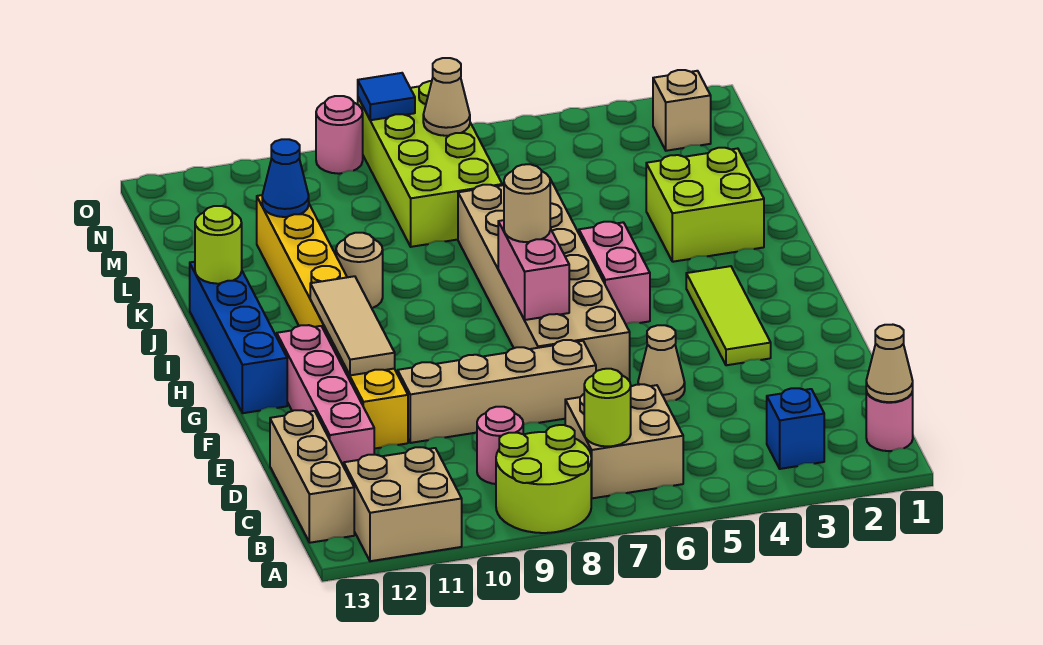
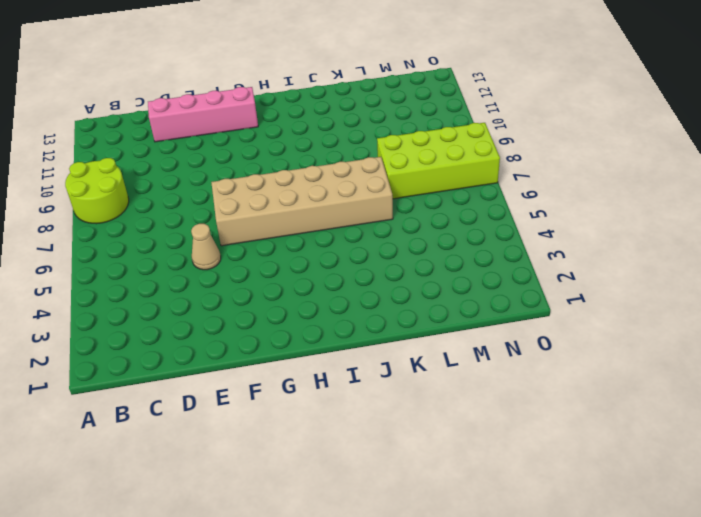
none -> tan brick A11:B12 level 1
none -> pink round brick B1 level 1
none -> blue brick B3 level 1

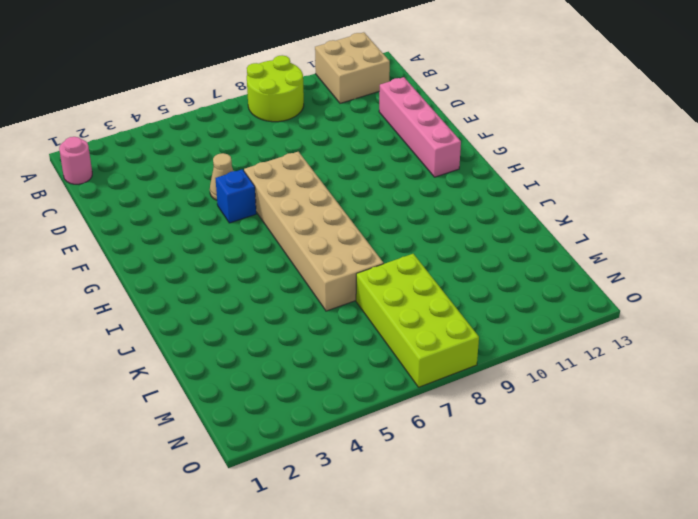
blue brick F5 level 1 -> blue brick B3 level 1
none -> tan brick B6:C7 level 1
none -> tan brick B13:D13 level 1
none -> pink round brick C9 level 1

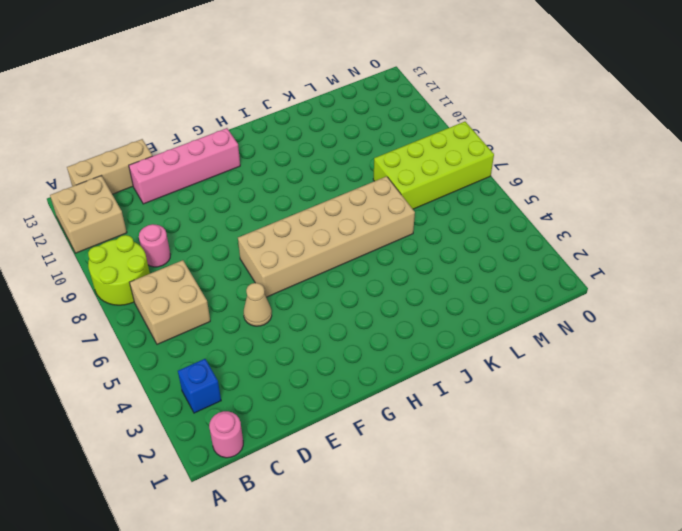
none -> tan brick E7:E10 level 1
none -> yellow brick E11:L11 level 1
none -> lime tile F3:H3 level 1

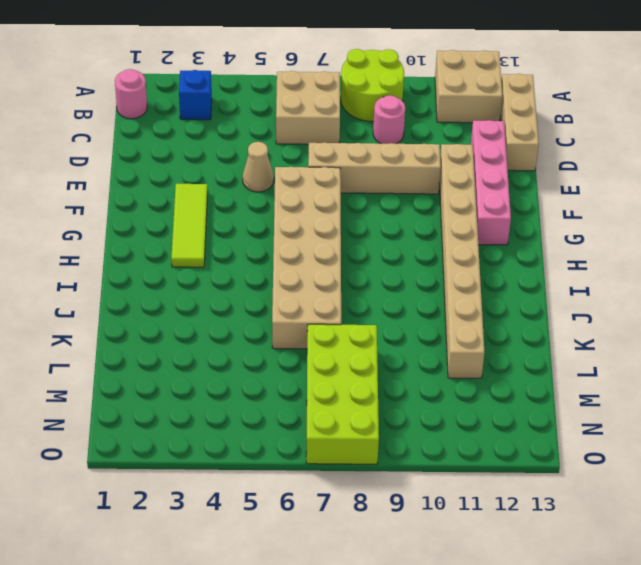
tan brick E11:L11 level 1 -> yellow brick E11:L11 level 1
none -> blue brick G13:J13 level 1
none -> pink brick H5:I5 level 1
none -> lime brick J2:K3 level 1

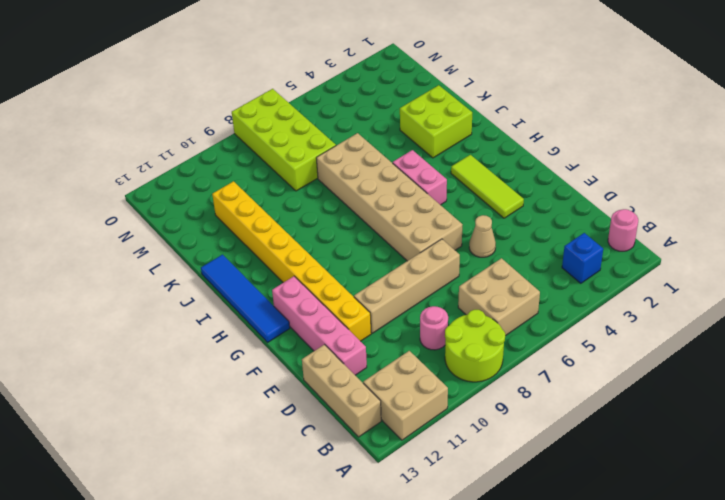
blue tile G13:J13 level 1 -> blue brick G13:J13 level 1
none -> tan round brick J10 level 1
none -> tan brick N2 level 1
none -> pink round brick O9 level 1

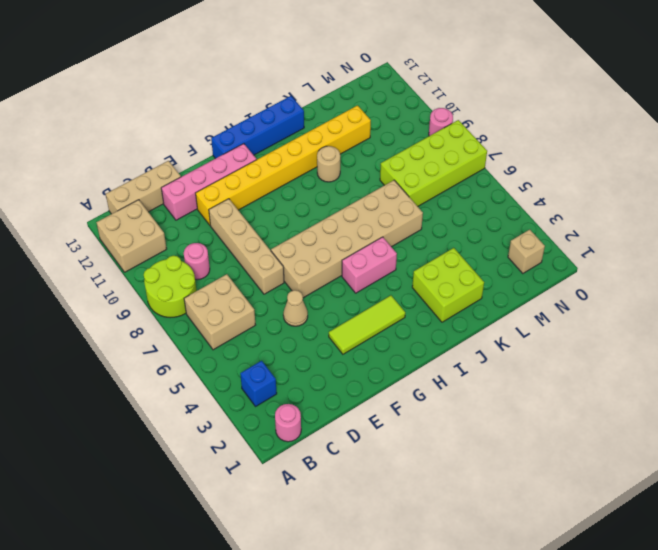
none -> tan cone B1 level 2
none -> lime round brick B7 level 2
none -> tan tile F11:H11 level 2

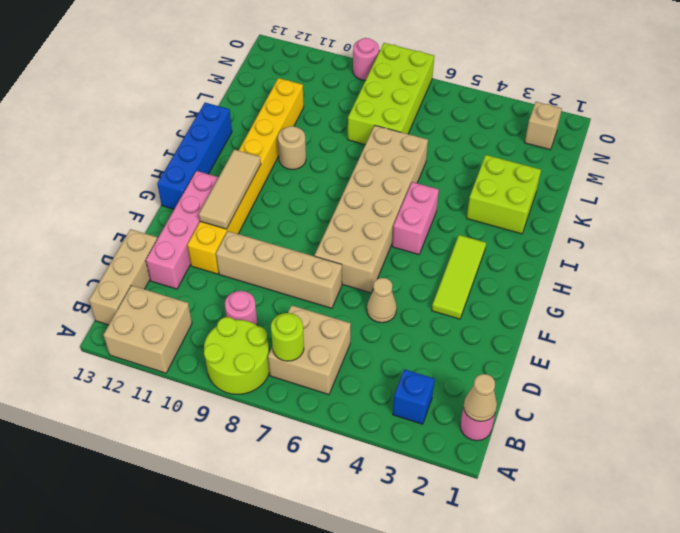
none -> pink brick G7:H7 level 2
none -> lime round brick J13 level 2
none -> blue cone L11 level 2

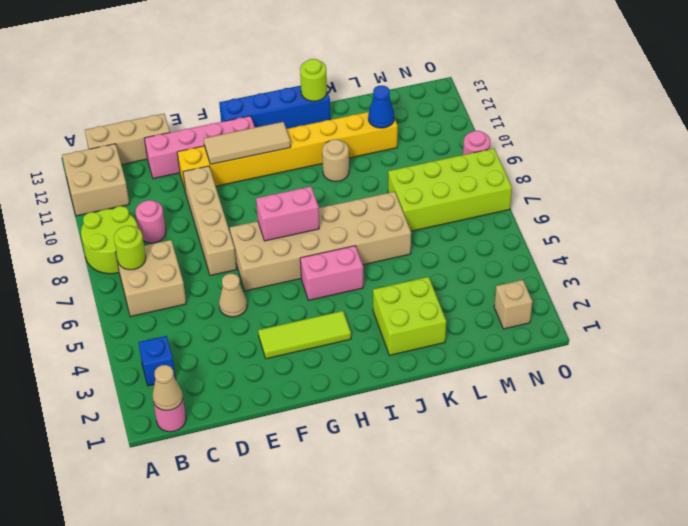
none -> tan cone N7 level 2
none -> blue tile O8 level 2
none -> tan round brick H7 level 3

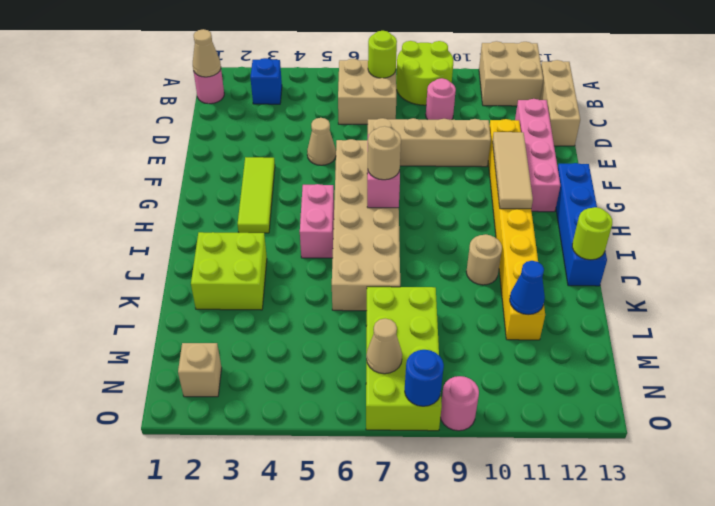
blue round brick O8 level 2 -> blue tile O8 level 2

